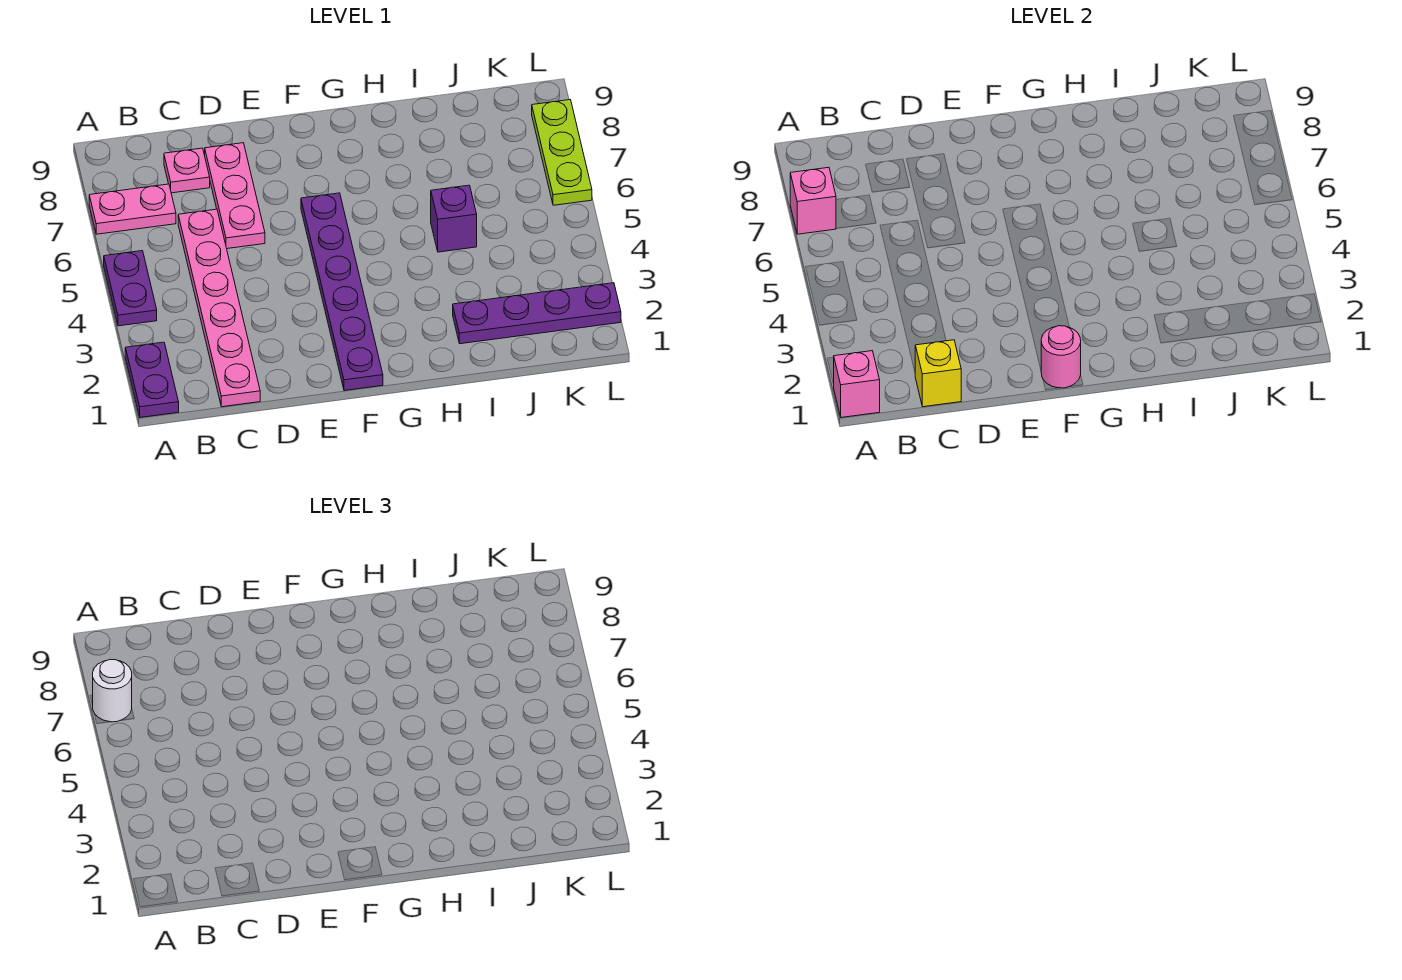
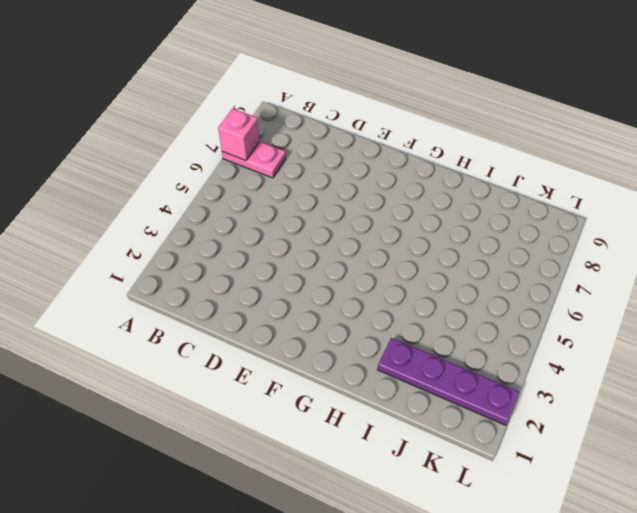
none -> purple plate A1:A2 level 1
none -> purple plate A4:A5 level 1
none -> pink plate C1:C6 level 1

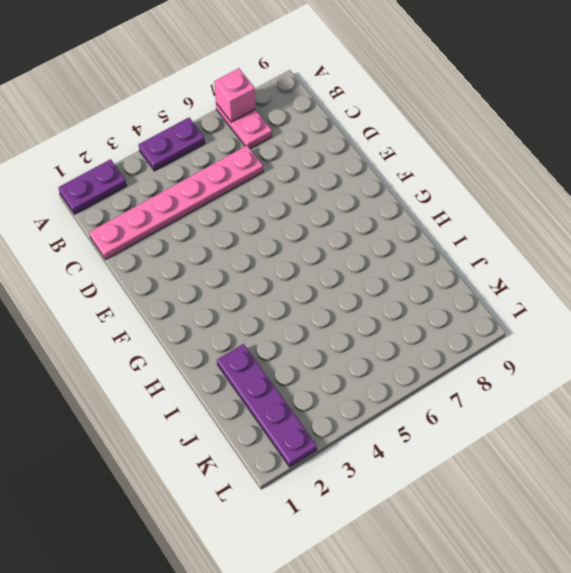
none -> pink plate C8 level 1
none -> pink plate D6:D8 level 1
none -> purple plate F1:F6 level 1

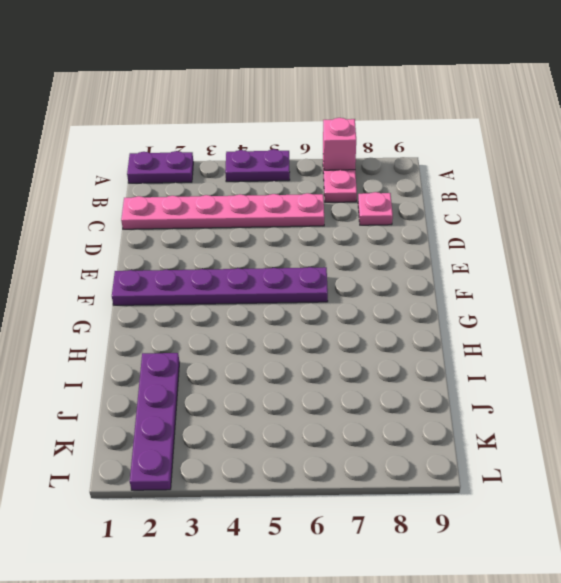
none -> pink plate D6:D8 level 1
none -> purple brick I5 level 1
none -> lime plate L6:L8 level 1

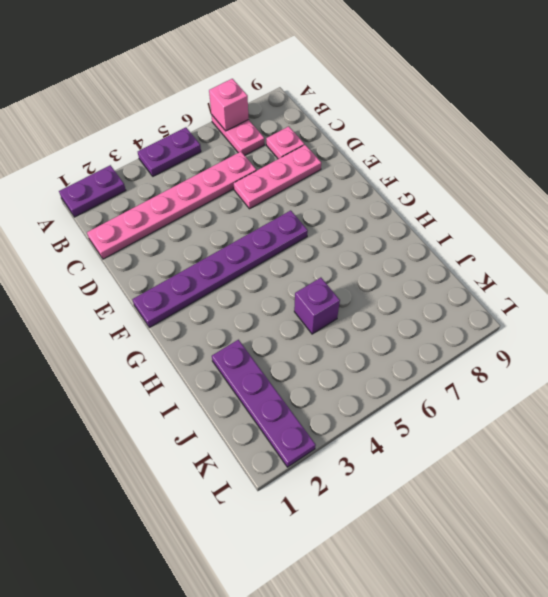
none -> lime plate L6:L8 level 1
none -> pink brick A1 level 2
none -> yellow brick C1 level 2

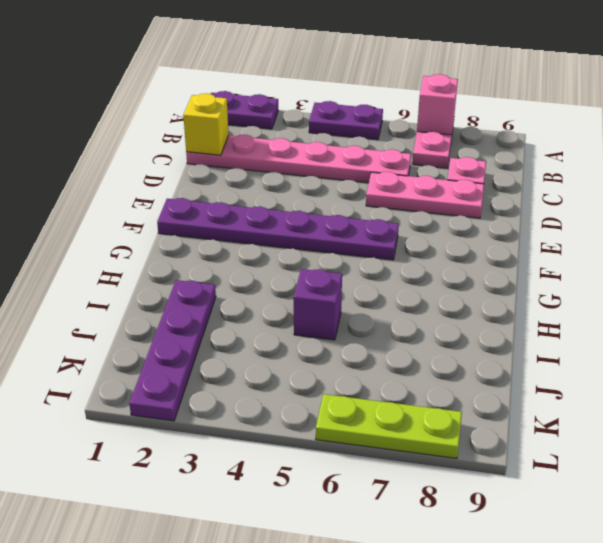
none -> pink brick A1 level 2
none -> pink round brick F1 level 2
none -> white round brick A7 level 3

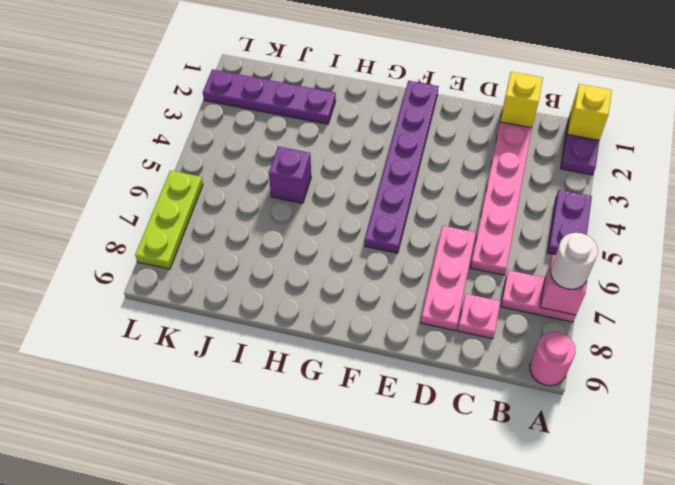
yellow brick A1 level 2 -> pink brick A1 level 2
pink round brick A9 level 1 -> pink round brick F1 level 2

